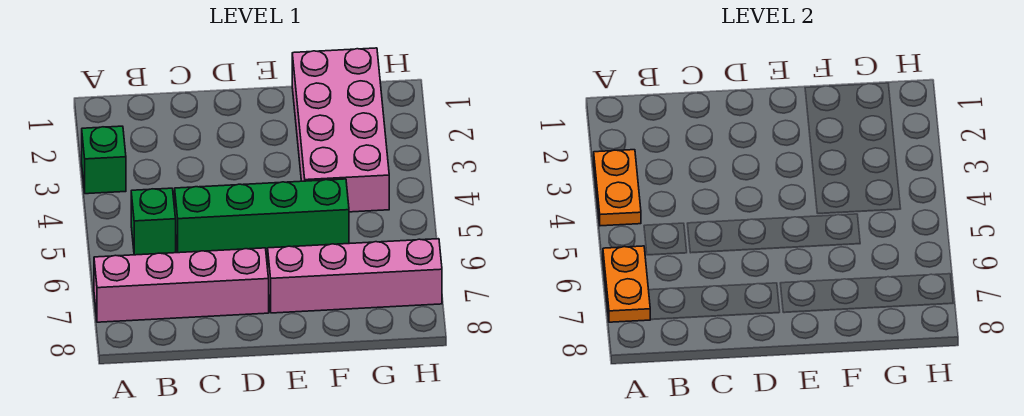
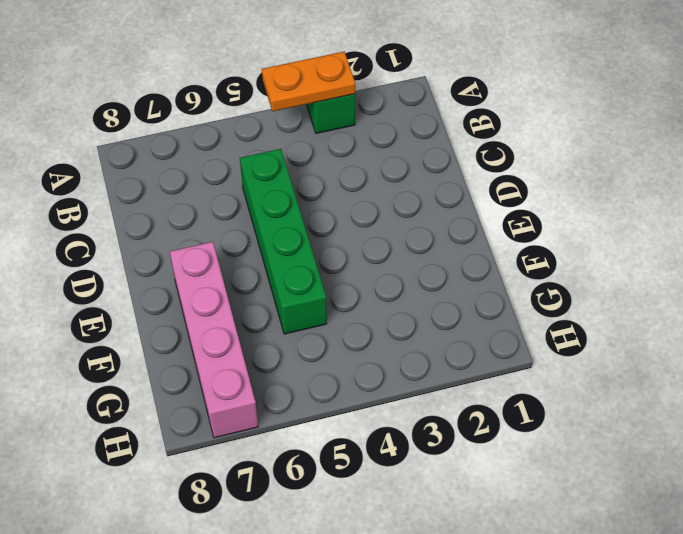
none -> pink brick A7:D7 level 1
none -> green brick B5 level 1

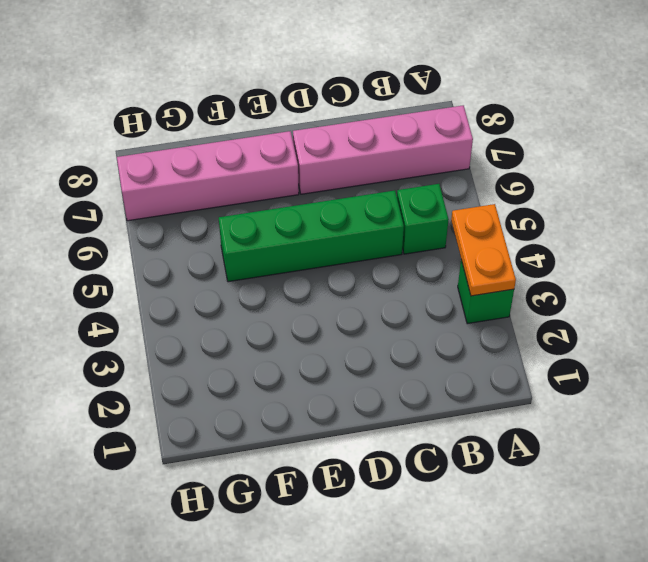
none -> pink brick F1:G4 level 1
none -> orange plate A6:A7 level 2

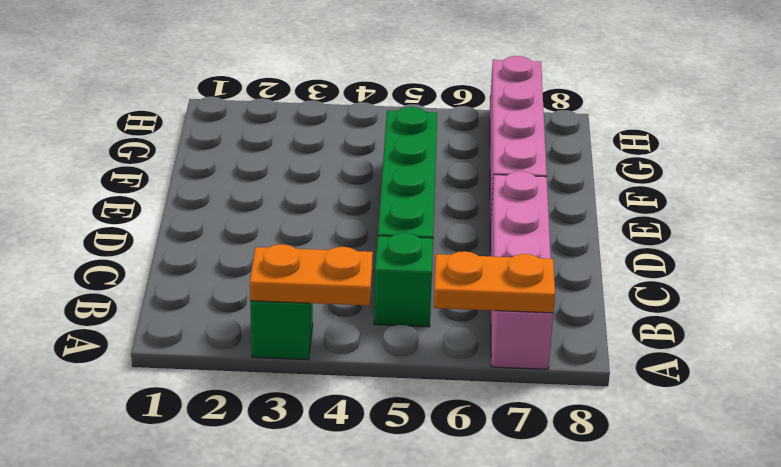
none -> pink brick F1:G4 level 1

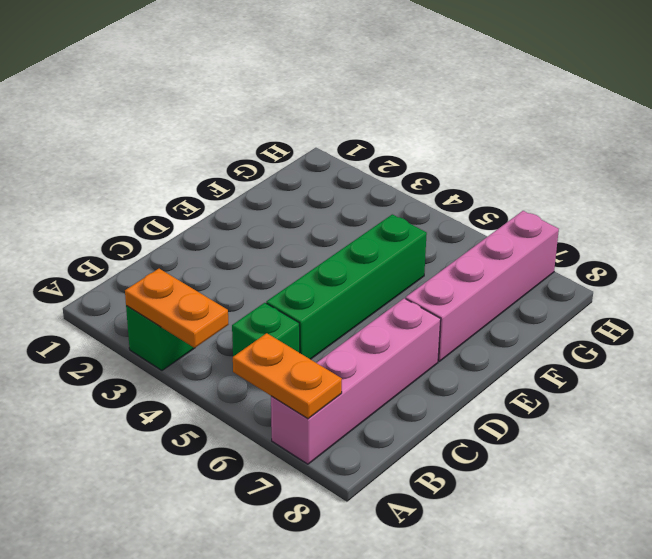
none -> pink brick F1:G4 level 1

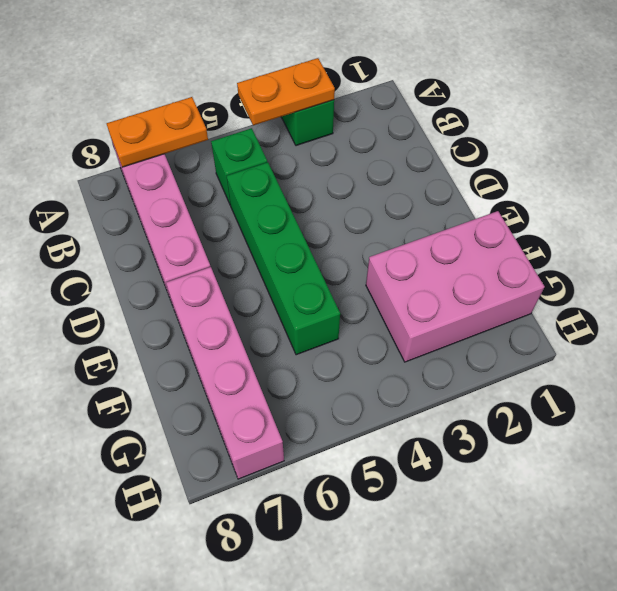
pink brick F1:G3 level 1 -> pink brick F1:G4 level 1

